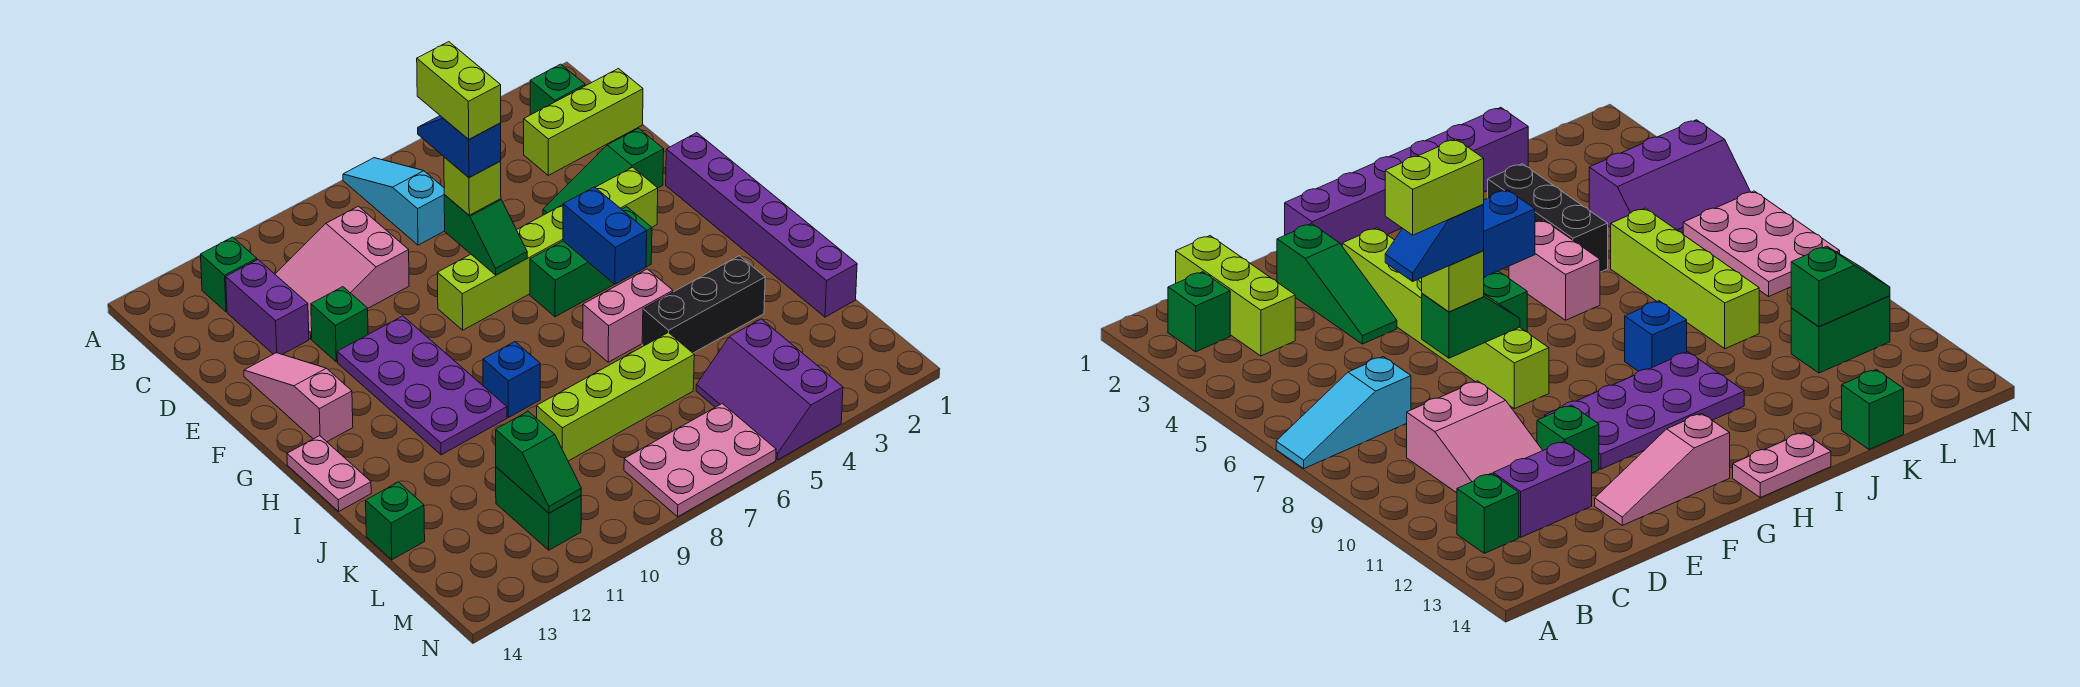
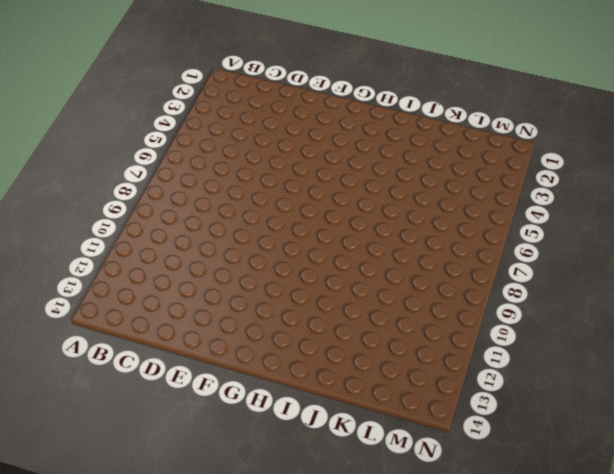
none -> cyan slope A7:C7 level 1 top C
none -> green brick B2 level 1
none -> green brick B12 level 1

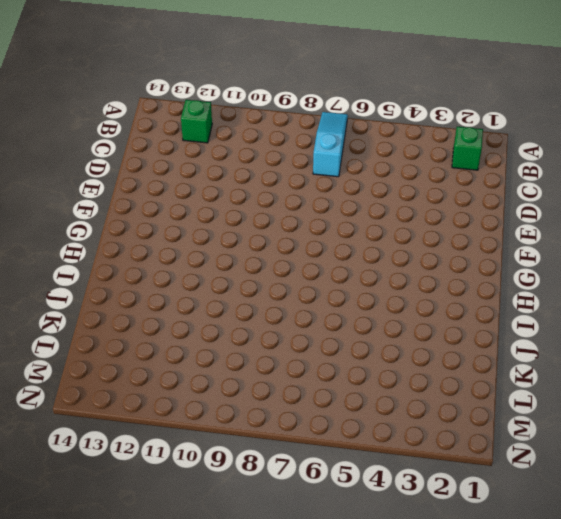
none -> lime brick C1:C3 level 1
none -> pink slope C9:D11 level 1 top 9
none -> purple brick C12:D12 level 1

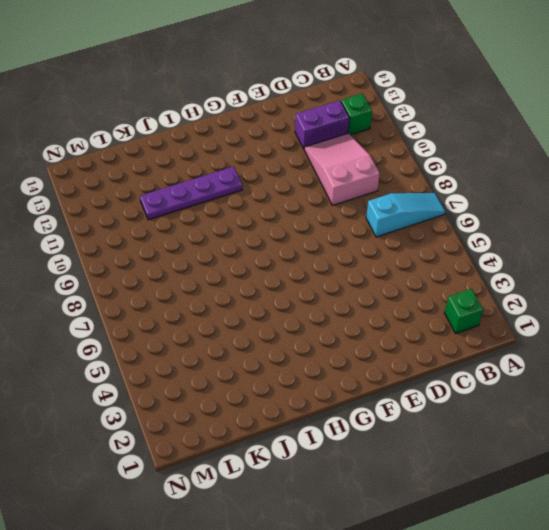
purple plate H11:K11 level 1 -> purple plate F10:I11 level 1
none -> lime brick C1:C3 level 1
none -> green slope E2:E4 level 1 top 2
none -> green brick E11 level 1

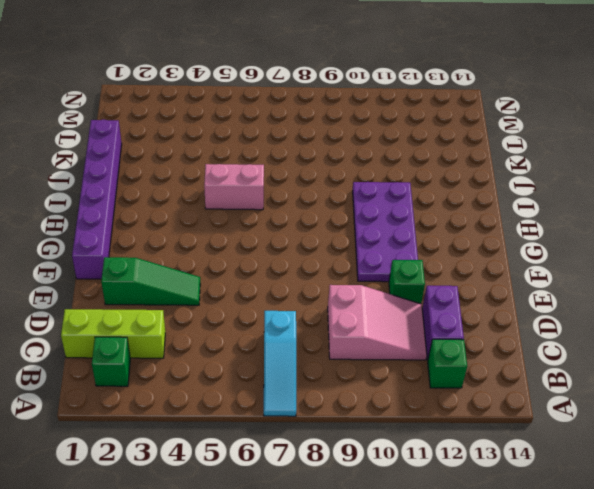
none -> pink slope E13:G13 level 1 top G
none -> lime brick F3:F8 level 1
none -> green brick G4:G6 level 1

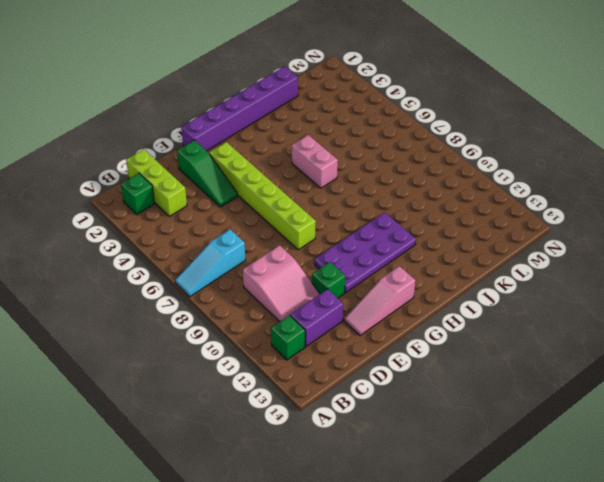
none -> green brick G4:G6 level 1
none -> pink plate H14:I14 level 1
none -> blue brick I9 level 1

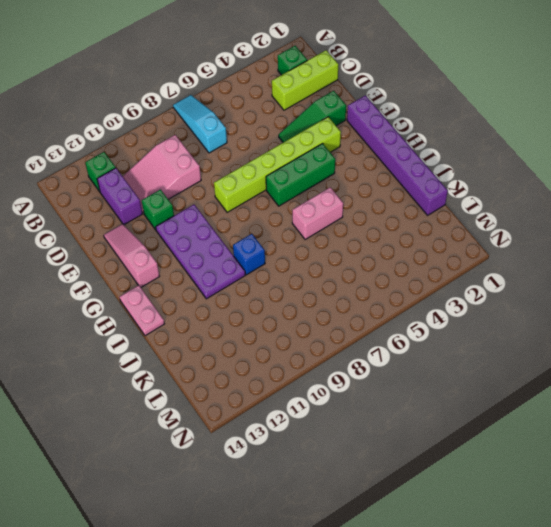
none -> black brick J3:J5 level 1
none -> lime brick K6:K9 level 1
none -> green brick K14 level 1

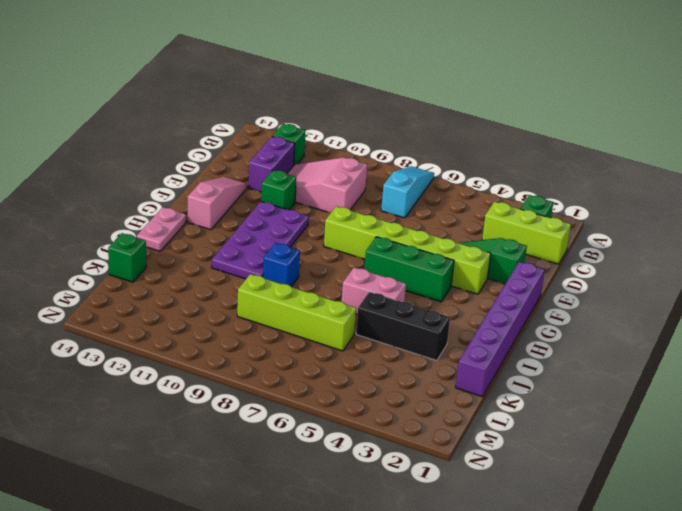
none -> purple slope L4:N5 level 1 top 4
none -> green brick L11:M11 level 1
none -> pink plate M6:N8 level 1

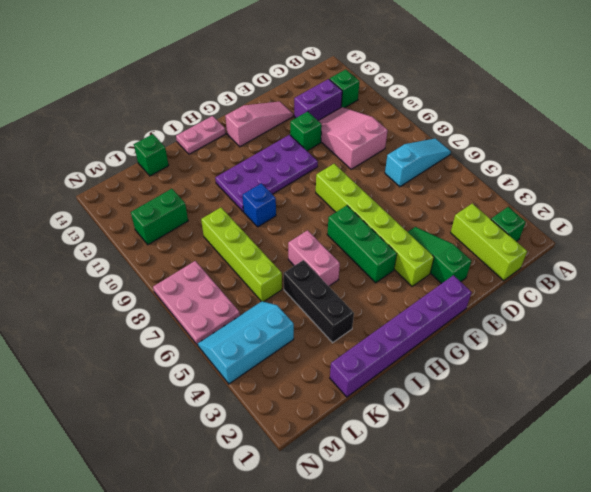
cyan slope L4:N5 level 1 top 4 -> purple slope L4:N5 level 1 top 4
none -> green slope E7:F7 level 2 top E
none -> blue brick G5:H5 level 2
none -> green slope L11:M11 level 2 top L

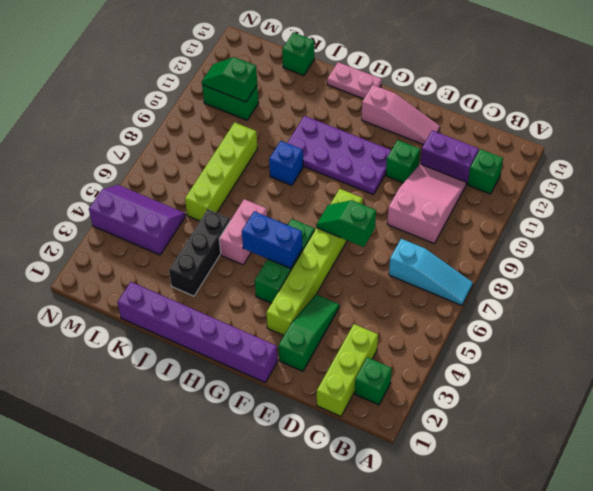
none -> pink plate M6:N8 level 1
none -> lime brick E7 level 3
none -> blue slope D7:E7 level 4 top E

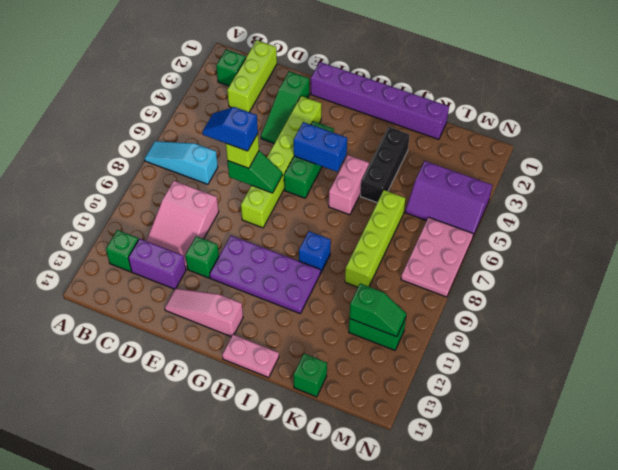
none -> lime brick D7:E7 level 5

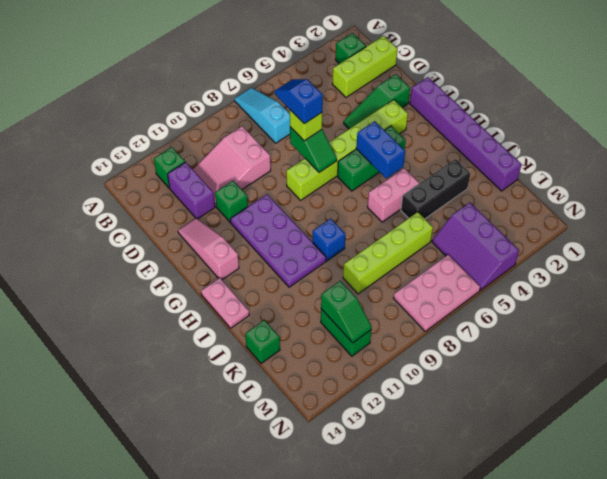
none -> lime brick D7:E7 level 5

